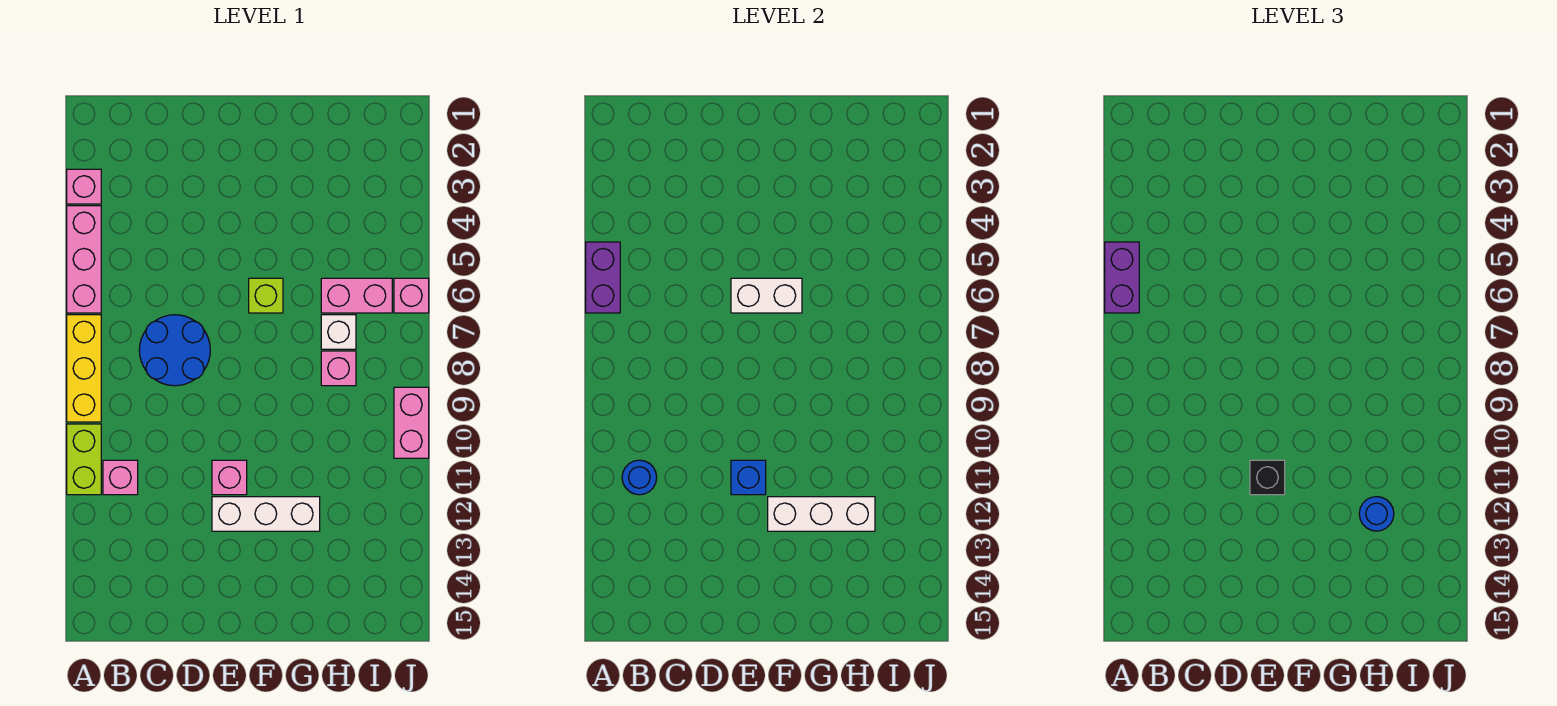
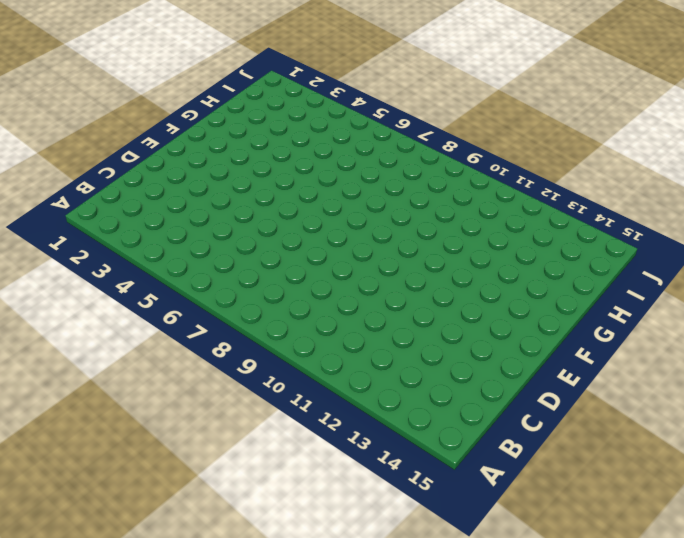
none -> pink brick A3 level 1
none -> pink brick A4:A6 level 1
none -> yellow brick A7:A9 level 1

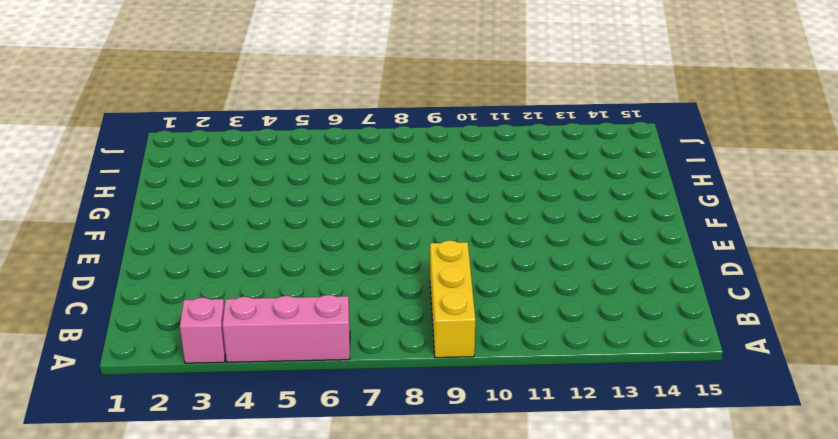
yellow brick A9:C9 level 1 -> yellow brick A7:A9 level 1
none -> lime brick A10:A11 level 1
none -> pink brick B11 level 1
none -> blue round brick C7:D8 level 1

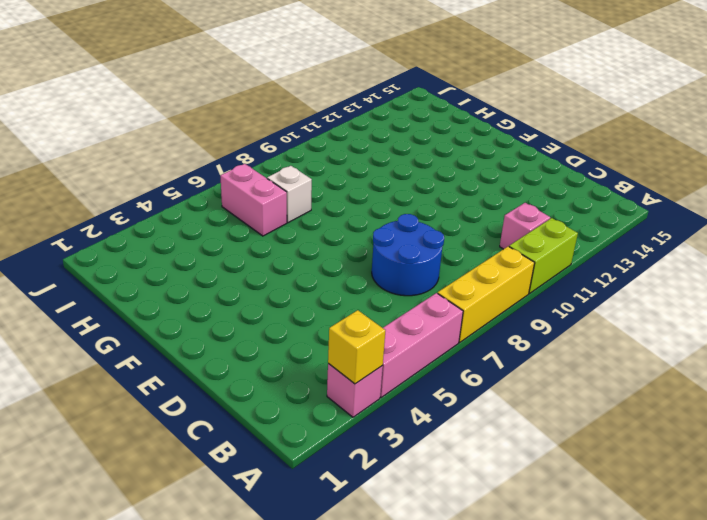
yellow brick A3 level 2 -> none
none -> pink brick E11 level 1
none -> white brick E12:G12 level 1
none -> lime brick F6 level 1

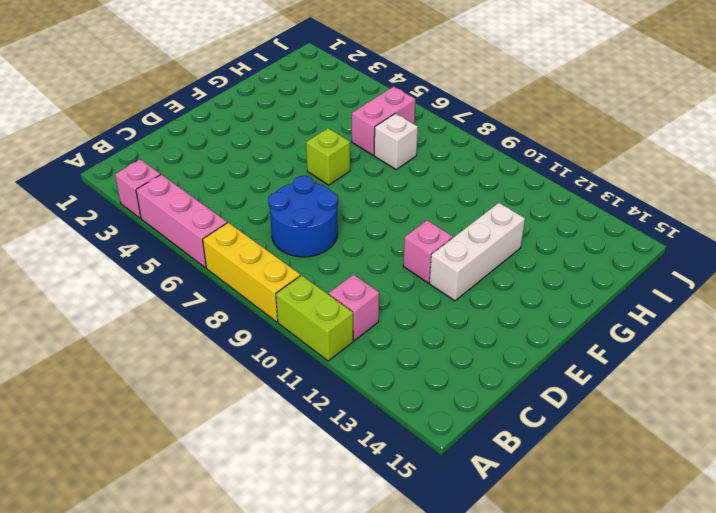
none -> pink brick H8 level 1
none -> pink brick J6 level 1
none -> pink brick J9:J10 level 1

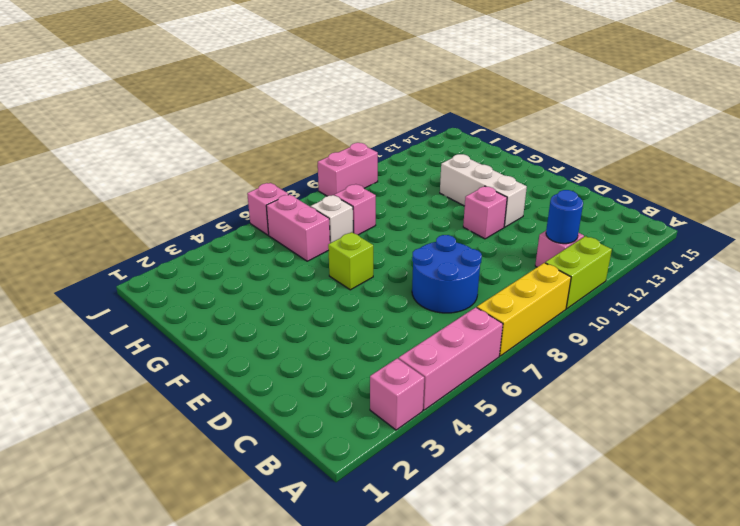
none -> purple brick A5:A6 level 2
none -> white brick E6:F6 level 2
none -> blue brick E11 level 2

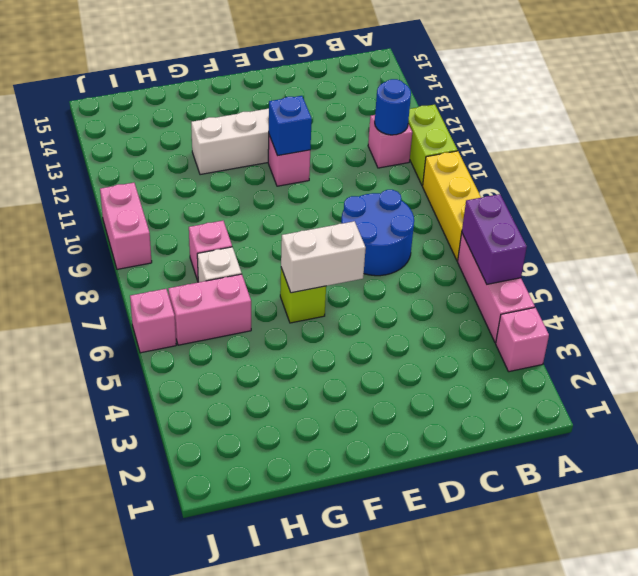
none -> white brick F12:H12 level 2
none -> purple brick A5:A6 level 3
none -> black brick E11 level 3

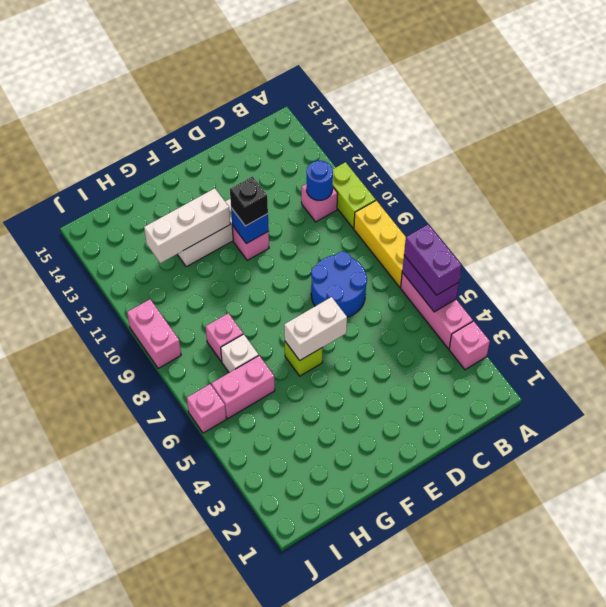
none -> blue round brick H12 level 3

